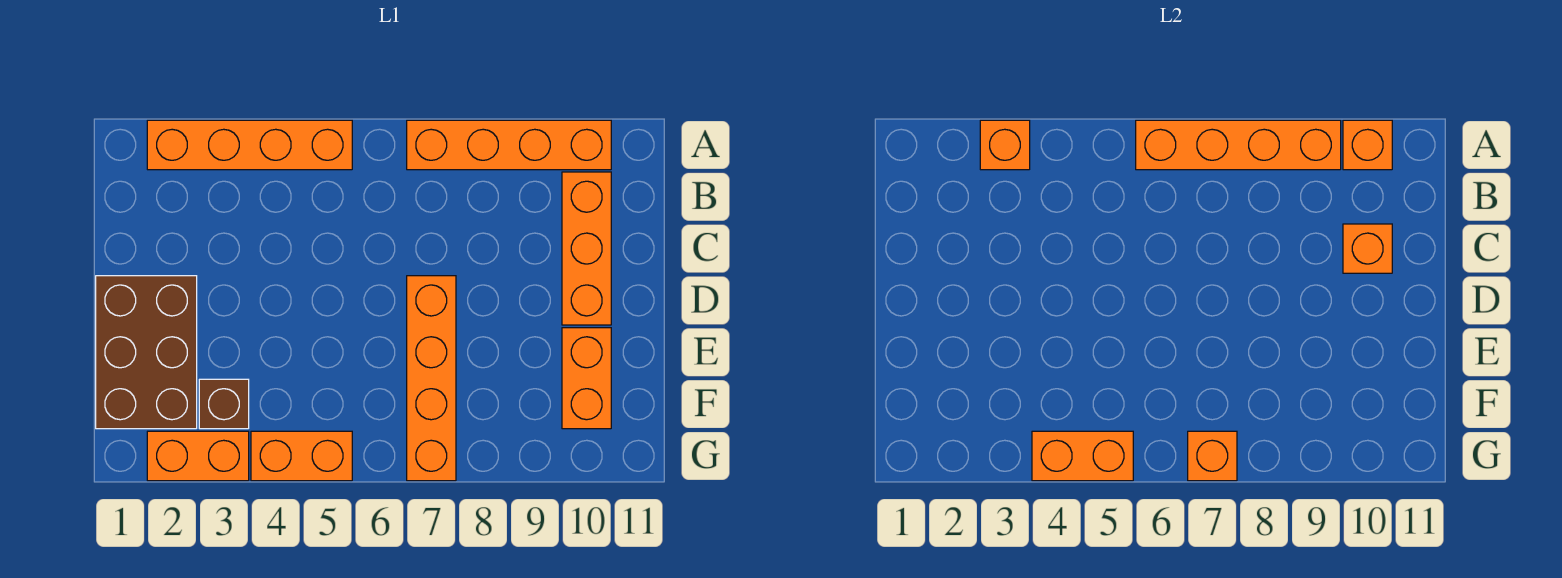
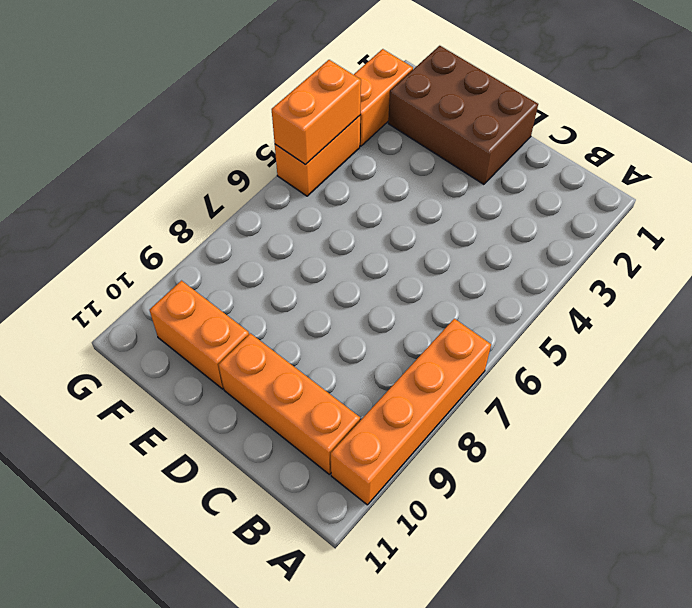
none -> orange brick A2:A5 level 1
none -> orange brick D7:G7 level 1
none -> brown brick F3 level 1

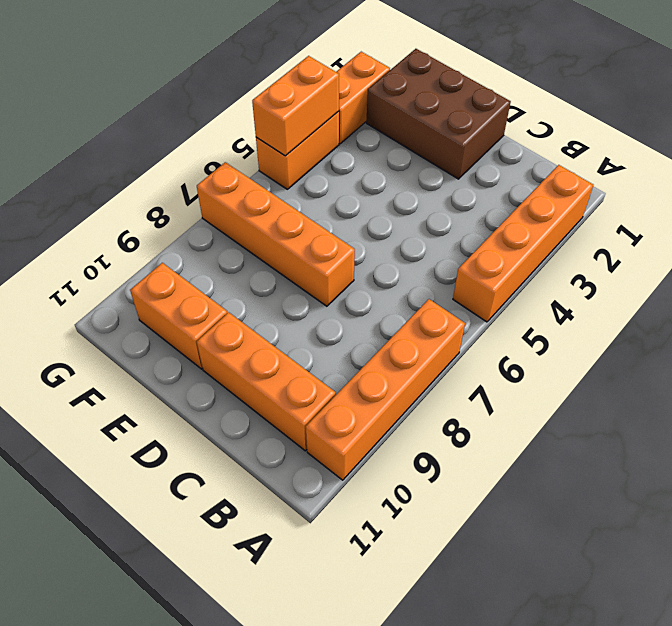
none -> brown brick F3 level 1
none -> orange brick A3 level 2
none -> orange brick A6:A9 level 2

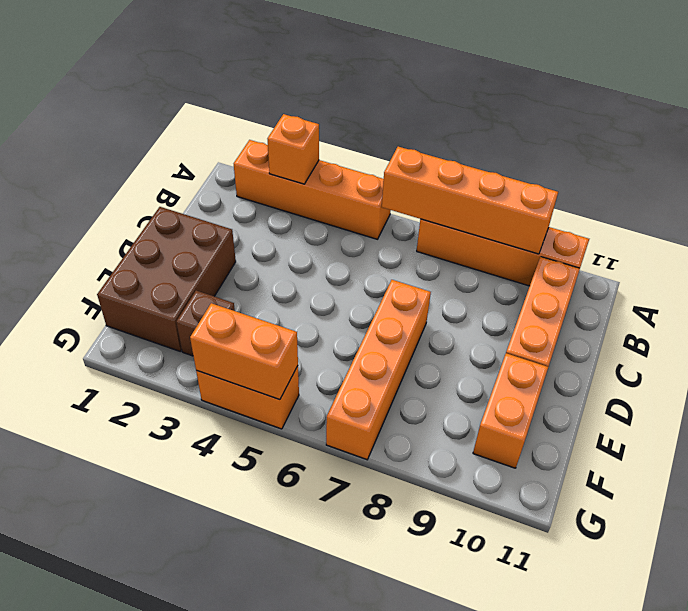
none -> orange brick G2:G3 level 1
none -> orange brick A10 level 2
none -> orange brick C10 level 2

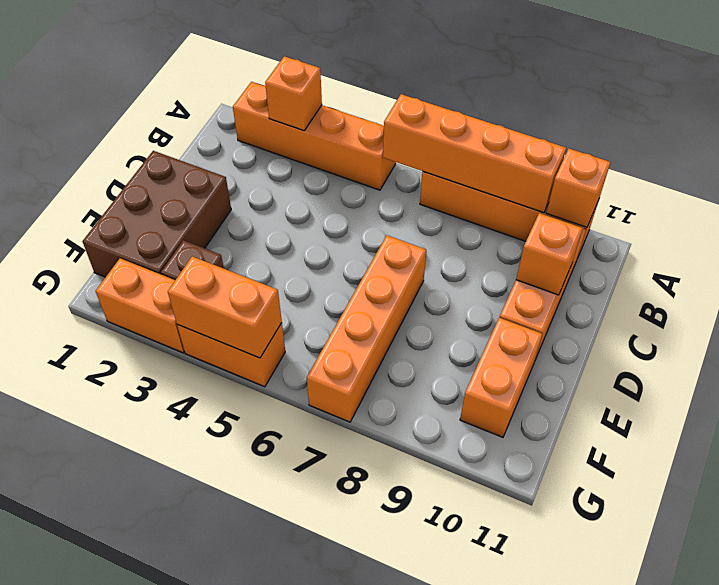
none -> orange brick G7 level 2

